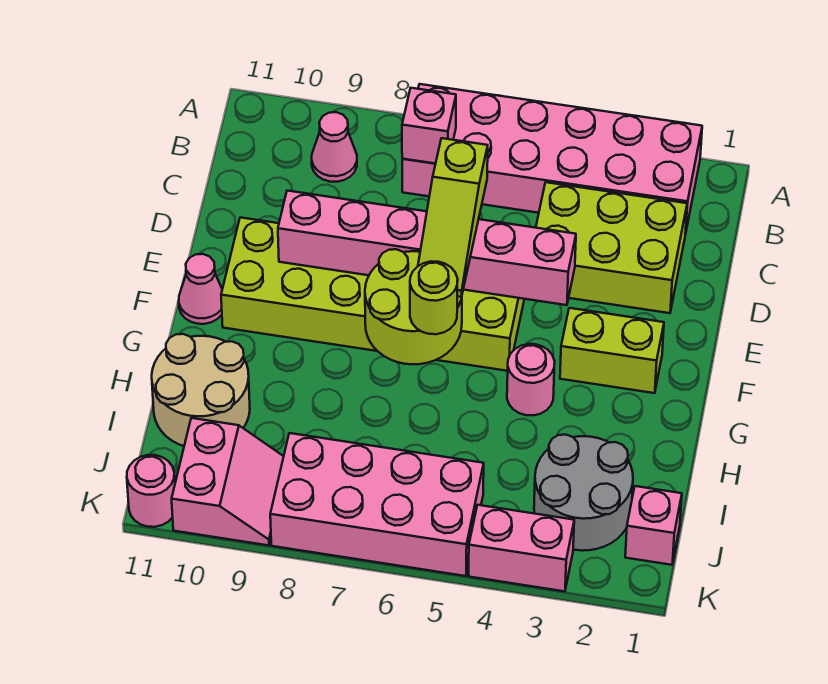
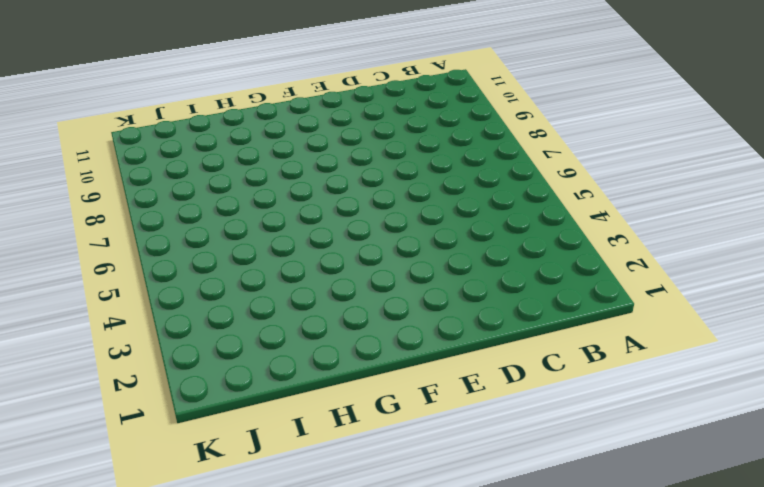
none -> pink brick A2:B7 level 1
none -> pink cone B9 level 1
none -> lime brick C2:D4 level 1

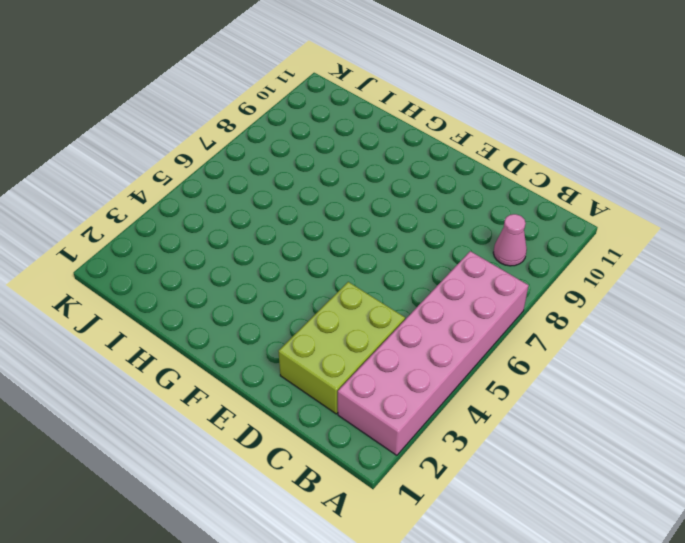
none -> lime brick E5:F10 level 1
none -> lime brick F2:F3 level 1
none -> pink cone F11 level 1

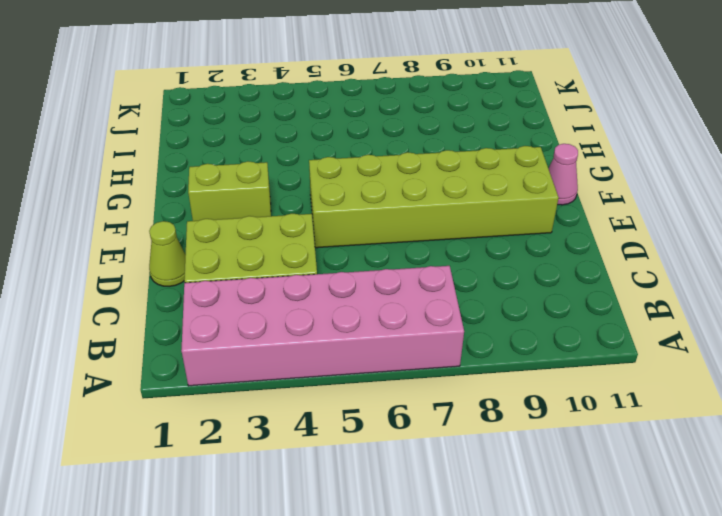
lime cone D1 level 1 -> none
none -> pink cone B9 level 1
none -> pink round brick G4 level 1
none -> tan round brick H10:I11 level 1

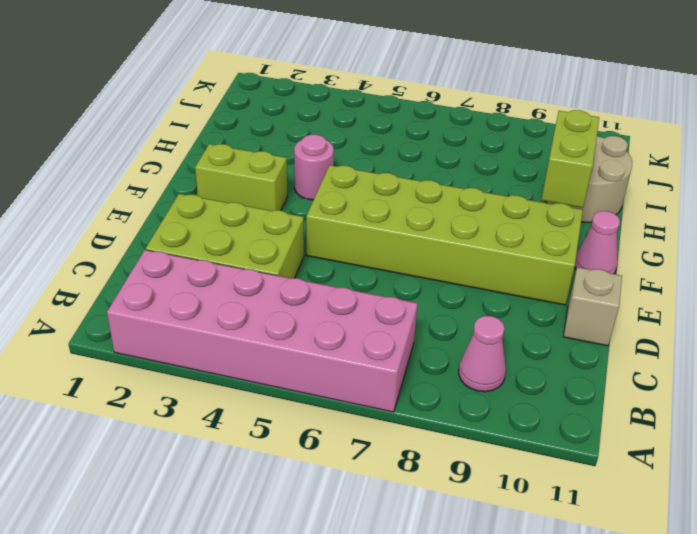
tan brick D11 level 1 -> none
lime brick G10:H10 level 2 -> none
none -> grey round brick I2:J3 level 1
none -> pink brick J1 level 1
none -> pink brick J5:K8 level 1

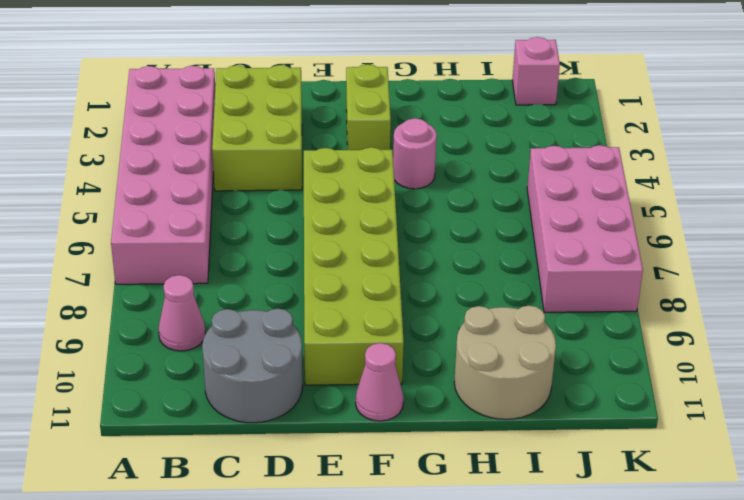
grey round brick C10:D11 level 1 -> grey round brick I2:J3 level 1
none -> pink slope J9:K10 level 1 top 10
none -> pink brick K3:K4 level 1
none -> pink round brick K11 level 1

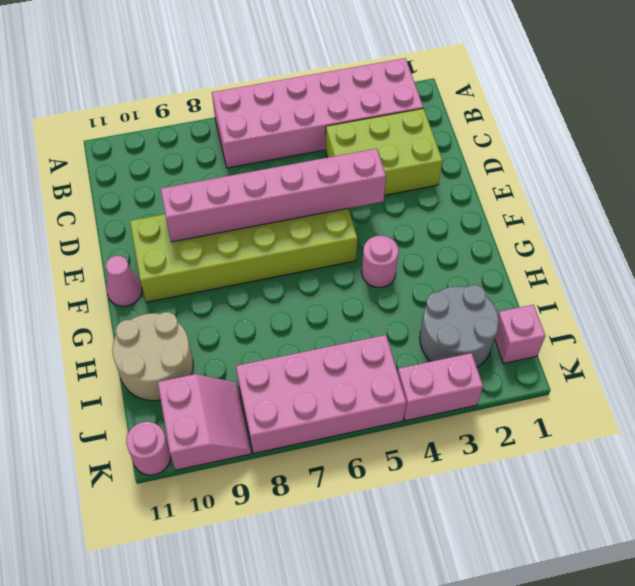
none -> pink cone B9 level 1
none -> lime brick F2:F3 level 1
none -> pink brick B7 level 2

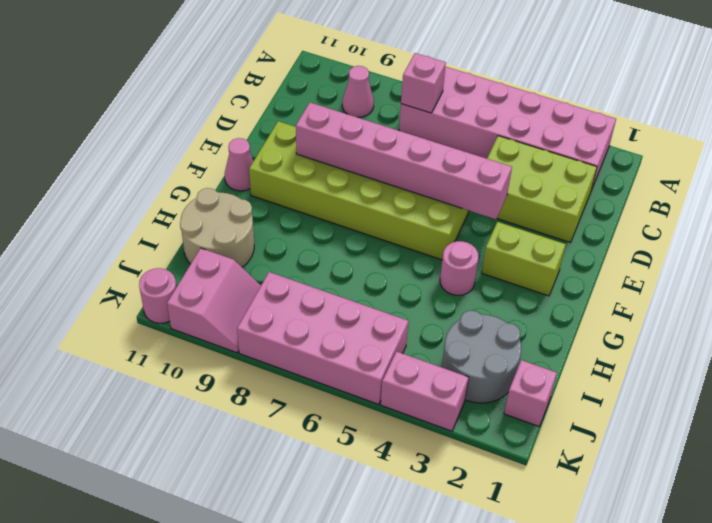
none -> lime round brick F6:G7 level 2
none -> lime slope D6:F6 level 3 top D
none -> lime round brick G6 level 3

